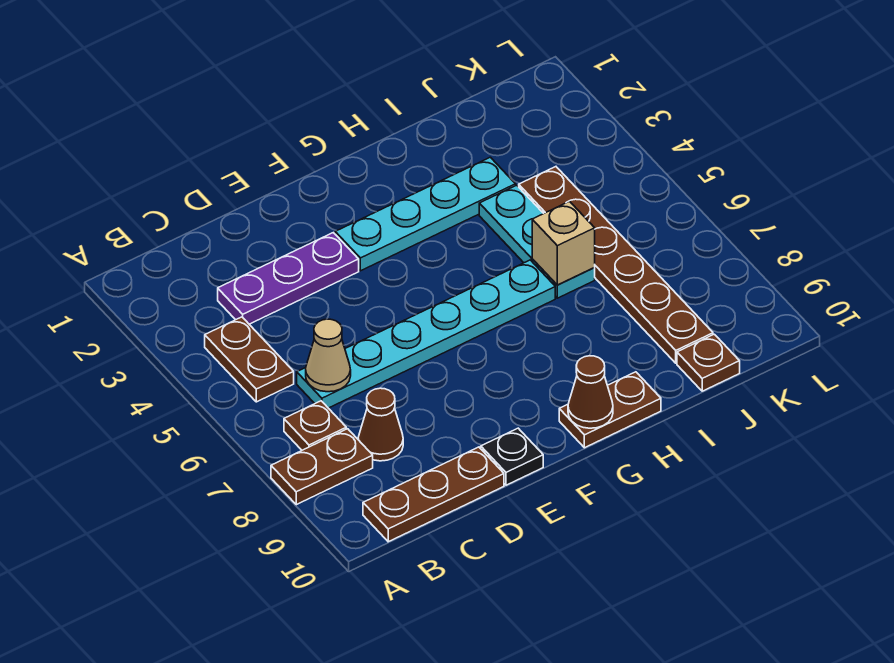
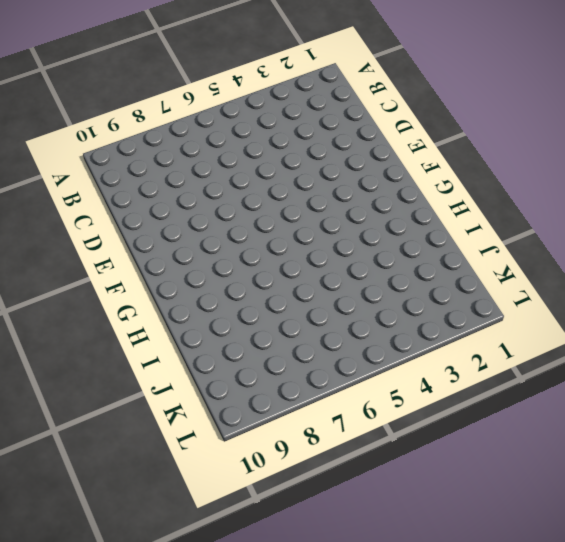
none -> brown plate A8:B8 level 1
none -> brown plate B4:B5 level 1
none -> brown plate B7 level 1

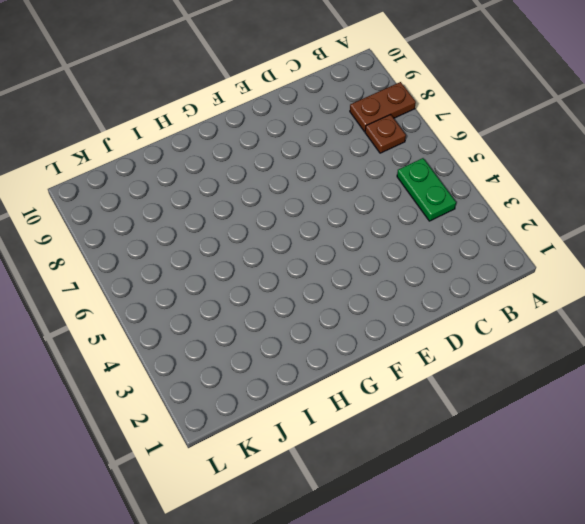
green plate B4:B5 level 1 -> brown plate B4:B5 level 1
none -> brown plate B10:D10 level 1
none -> purple plate C3:E3 level 1
none -> cyan plate C6:H6 level 1

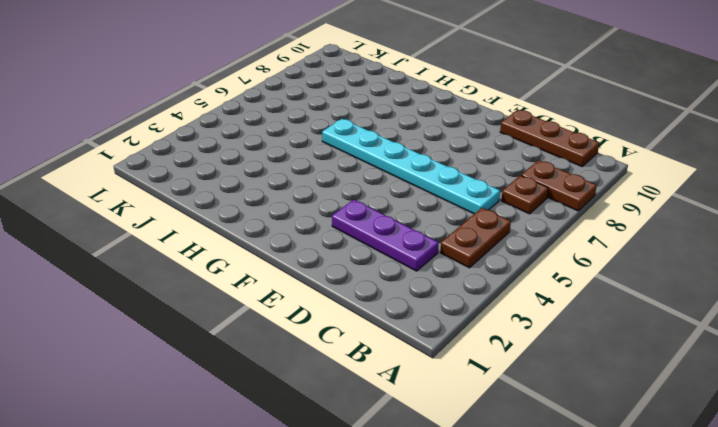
none -> brown cone C8 level 1
none -> black plate E10 level 1
none -> cyan plate F3:I3 level 1

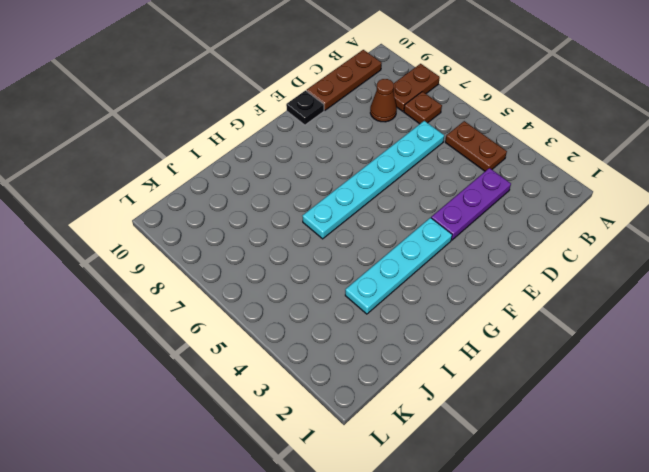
none -> brown plate G10:H10 level 1
none -> cyan plate I4:I6 level 1
none -> brown plate J4:J9 level 1

